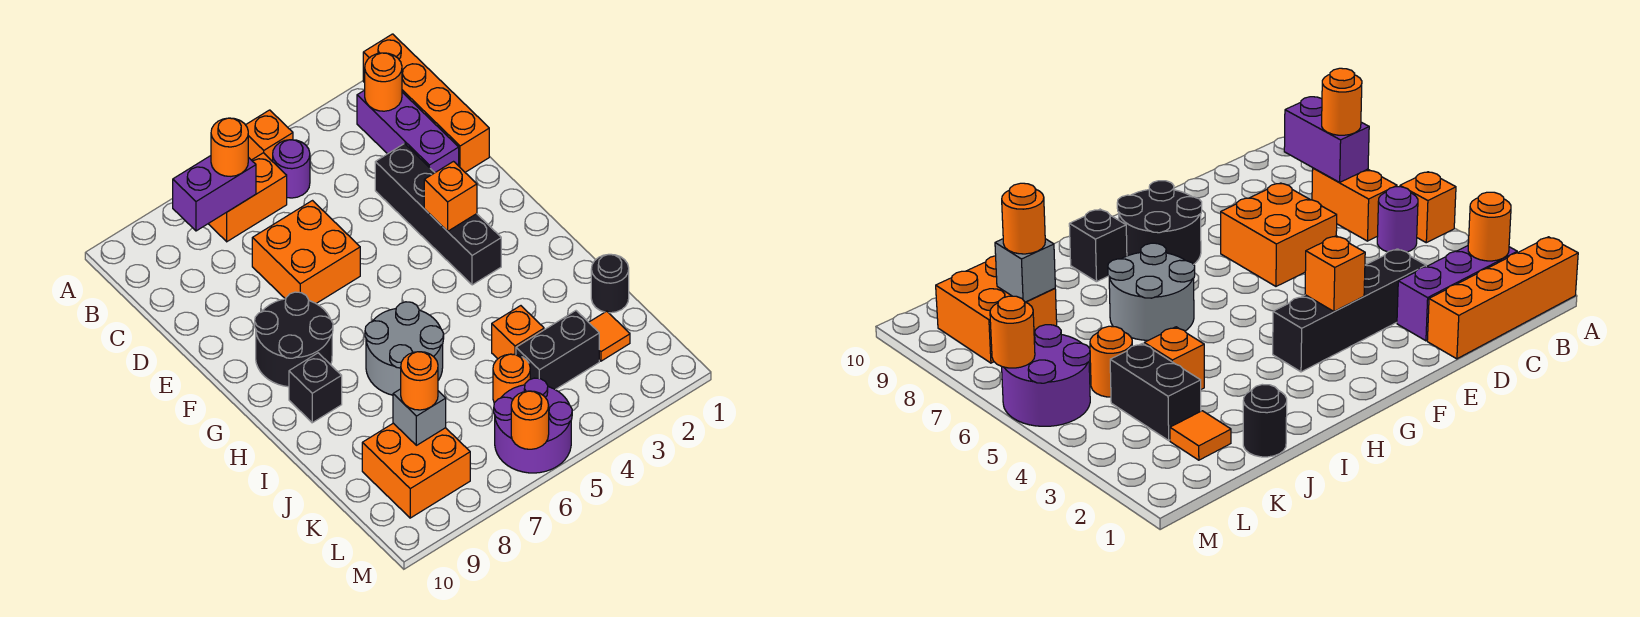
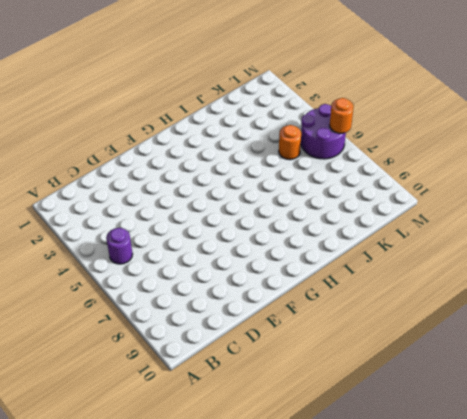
none -> orange brick A1:D1 level 1
none -> orange brick A5 level 1
none -> purple brick B2:D2 level 1

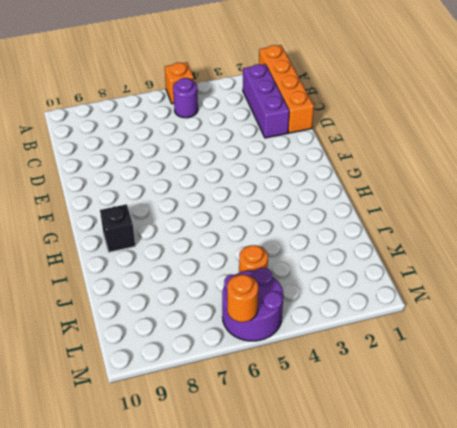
none -> orange brick B6:B7 level 1
none -> black brick D3:G3 level 1
none -> orange brick D6:E7 level 1

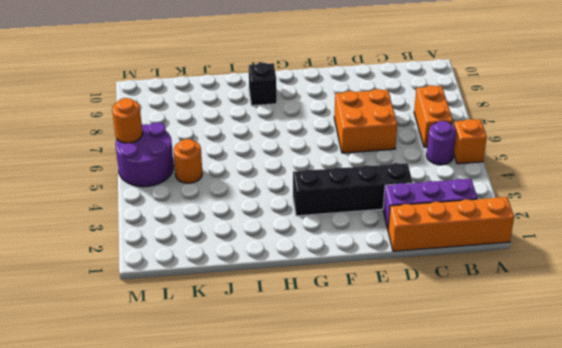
none -> black round brick F8:G9 level 1
none -> grey round brick H6:I7 level 1
none -> black round brick J1 level 1

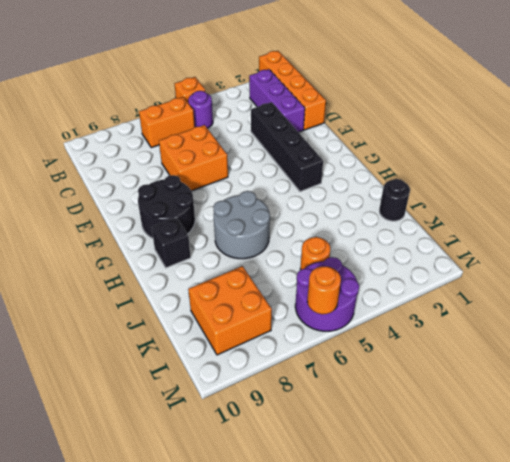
none -> orange brick J4 level 1
none -> orange tile K2 level 1
none -> black brick K3:K4 level 1

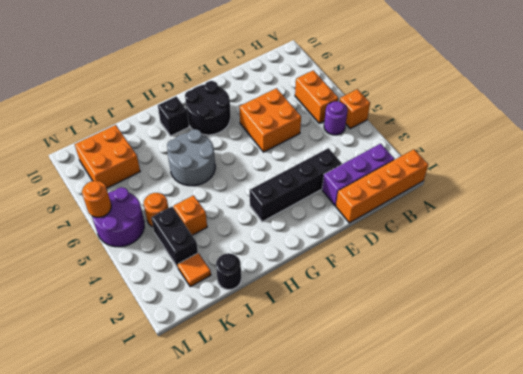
none -> orange round brick B2 level 2
none -> purple brick B7:B8 level 2
none -> orange brick F3 level 2

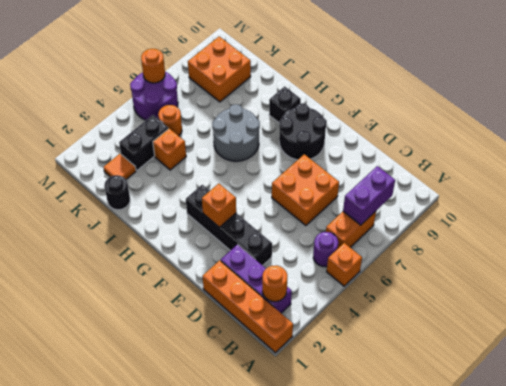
none -> grey brick K8 level 2
none -> orange round brick B7 level 3
none -> orange round brick K8 level 3

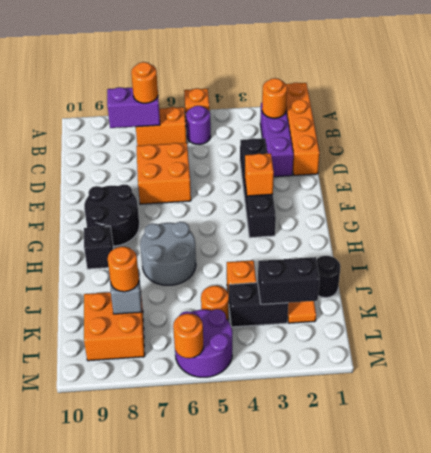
black brick K2:K3 level 2 -> none

